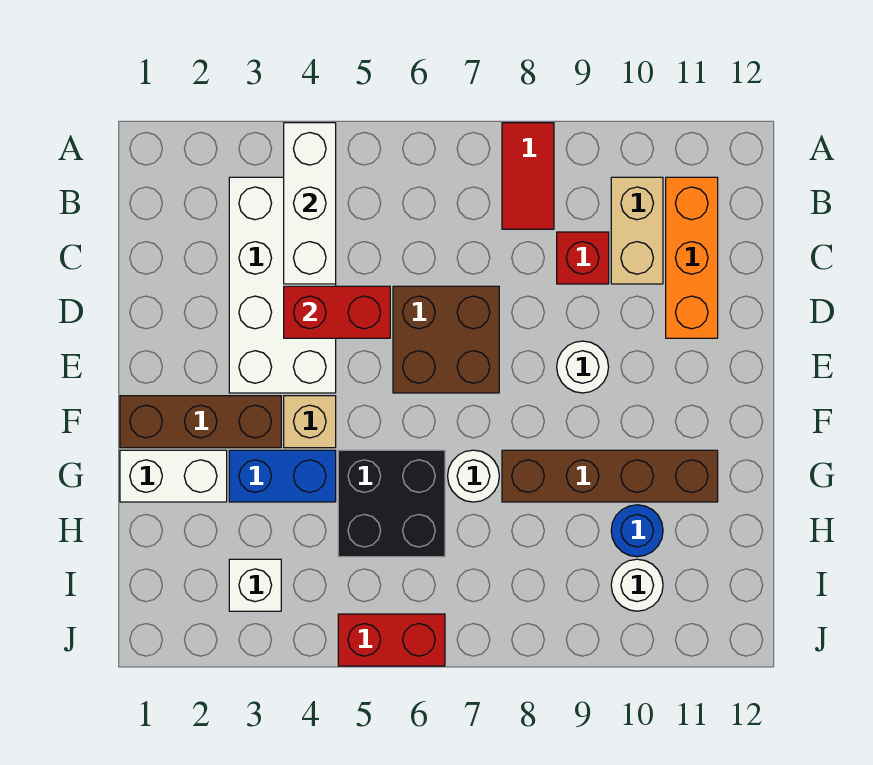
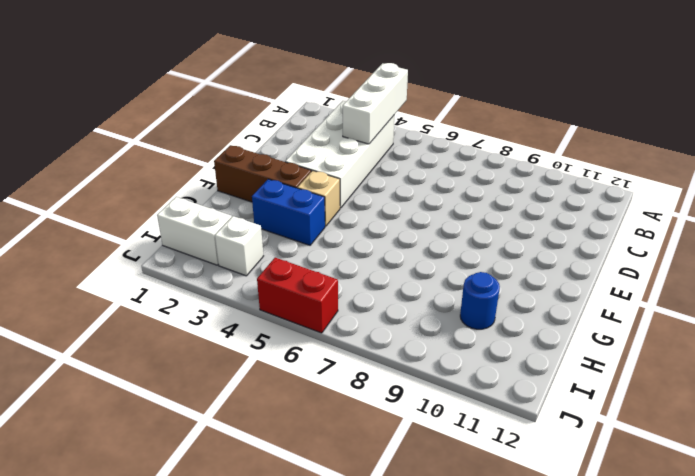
white brick I1:I2 level 1 -> white brick G1:G2 level 1
none -> red tile A8:B8 level 1
none -> tan brick B10:C10 level 1
none -> orange brick B11:D11 level 1

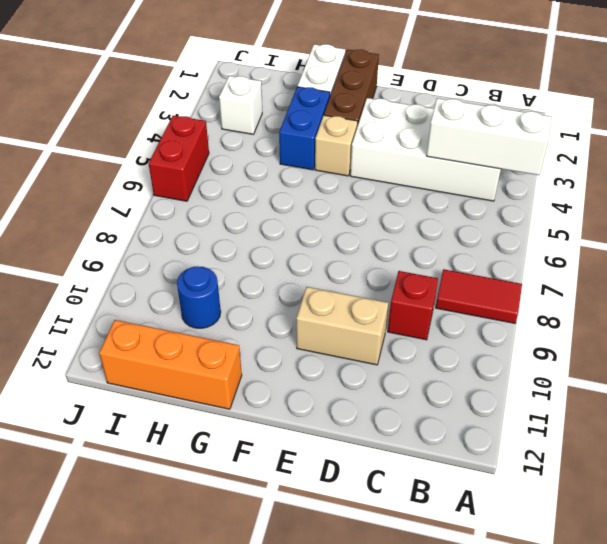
tan brick D10:E10 level 1 -> tan brick B10:C10 level 1
orange brick G12:I12 level 1 -> orange brick B11:D11 level 1
none -> brown brick D6:E7 level 1
none -> white round brick E9 level 1
none -> black brick G5:H6 level 1

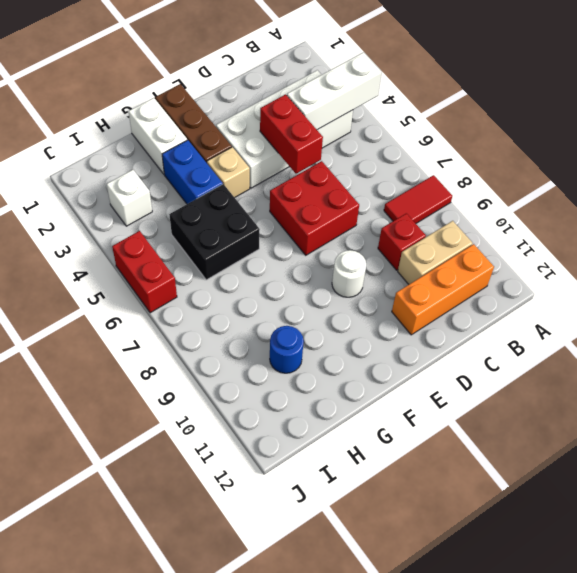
red brick D6:E7 level 1 -> brown brick D6:E7 level 1
none -> white round brick G7 level 1
none -> brown brick G8:G11 level 1
none -> white round brick I10 level 1

